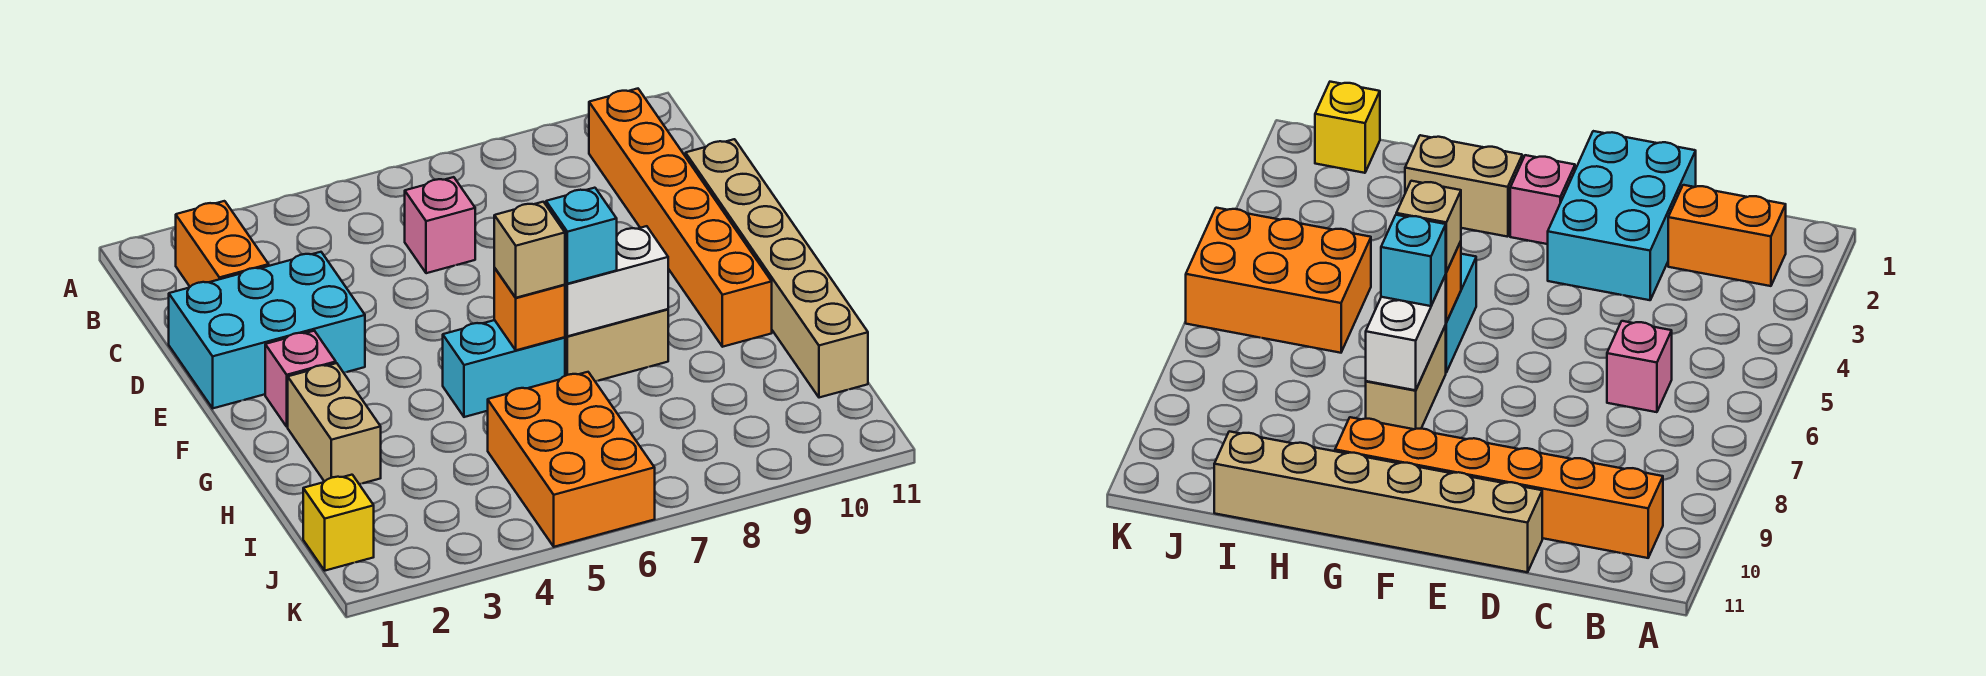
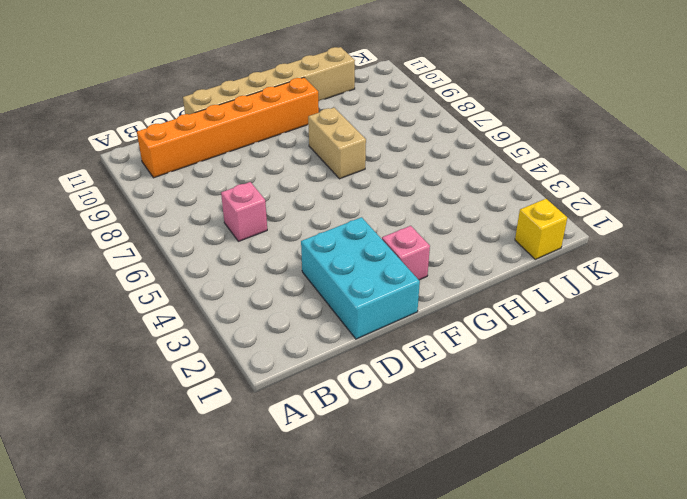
none -> orange brick B2:C2 level 1
none -> tan brick G2:H2 level 1
none -> cyan brick G5:G6 level 1

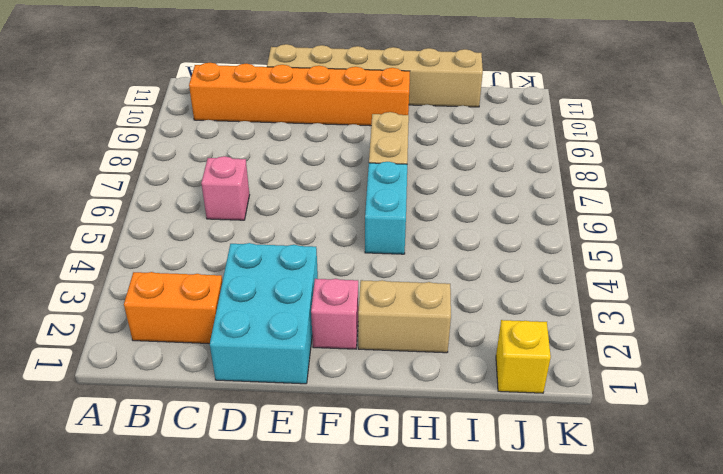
none -> orange brick I5:K6 level 1
none -> orange brick G6 level 2
none -> white brick G7:G8 level 2

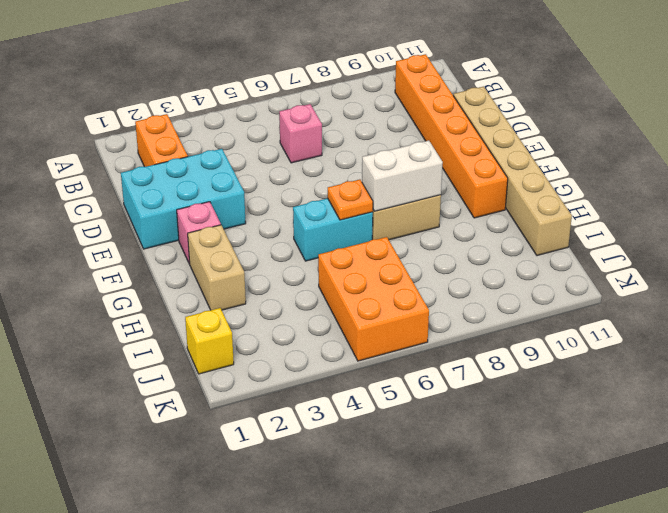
orange plate G6 level 2 -> orange brick G6 level 2
none -> tan brick G6 level 3
none -> cyan brick G7 level 3

